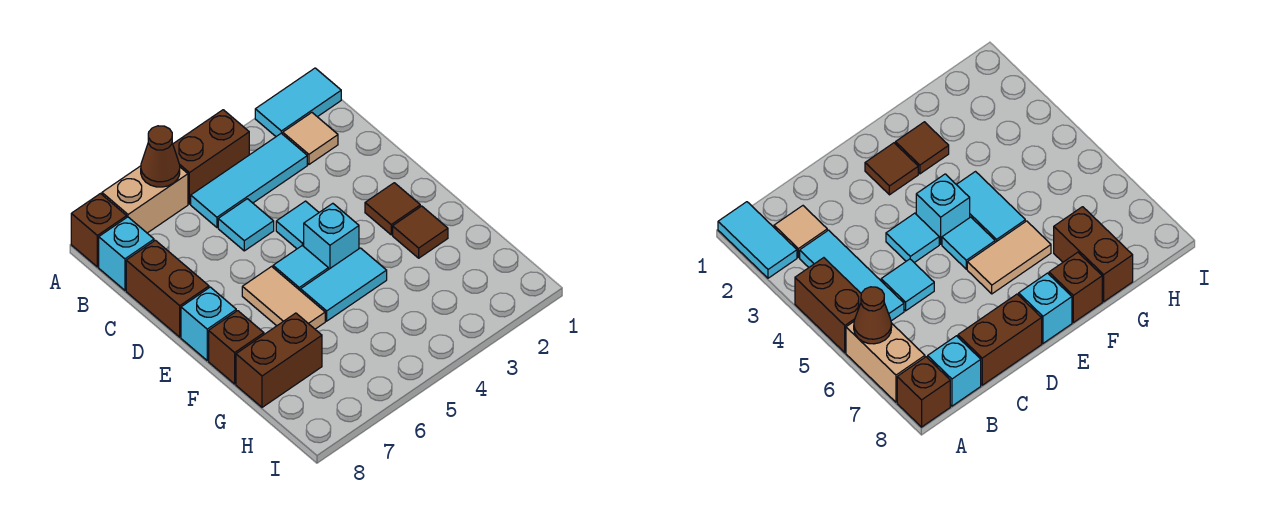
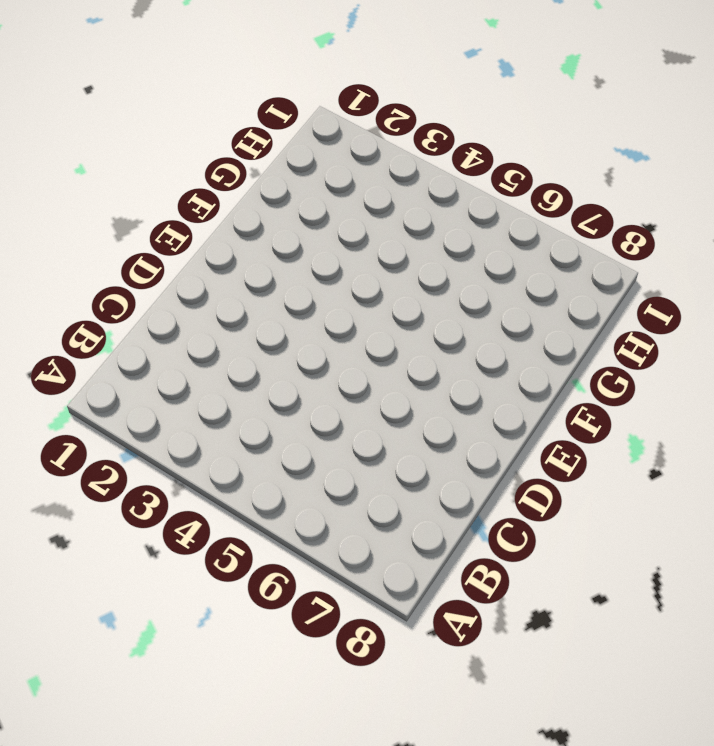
none -> cyan tile A1:A2 level 1
none -> brown brick A4:A5 level 1
none -> tan brick A6:A7 level 1

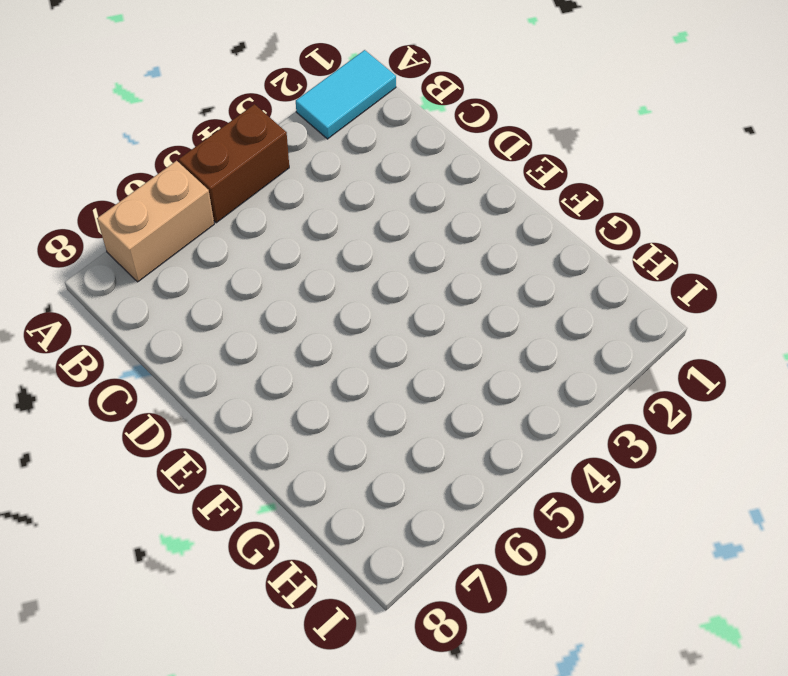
none -> brown brick A8 level 1
none -> tan tile B2 level 1
none -> cyan tile B3:B5 level 1

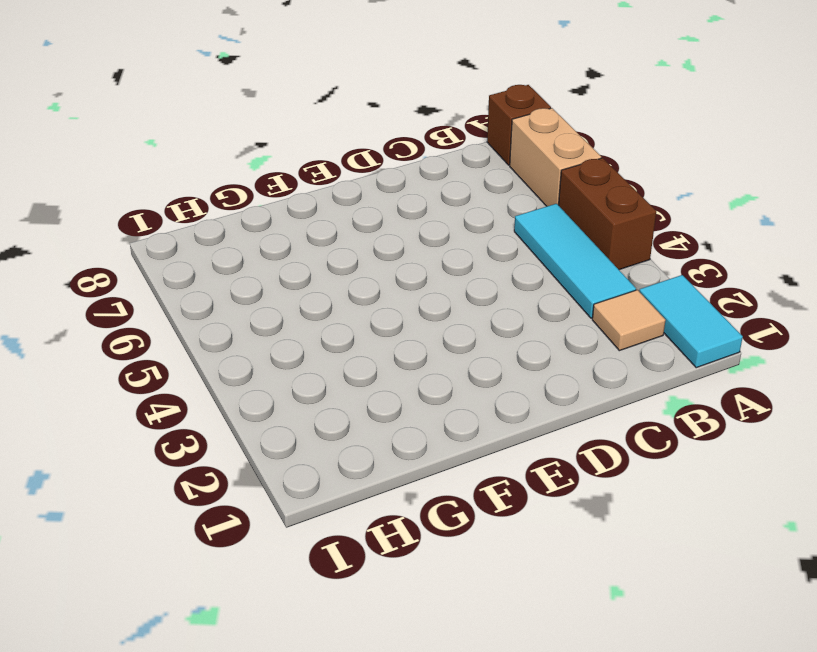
none -> cyan brick B8 level 1
none -> cyan tile C5 level 1
none -> brown brick C8:D8 level 1

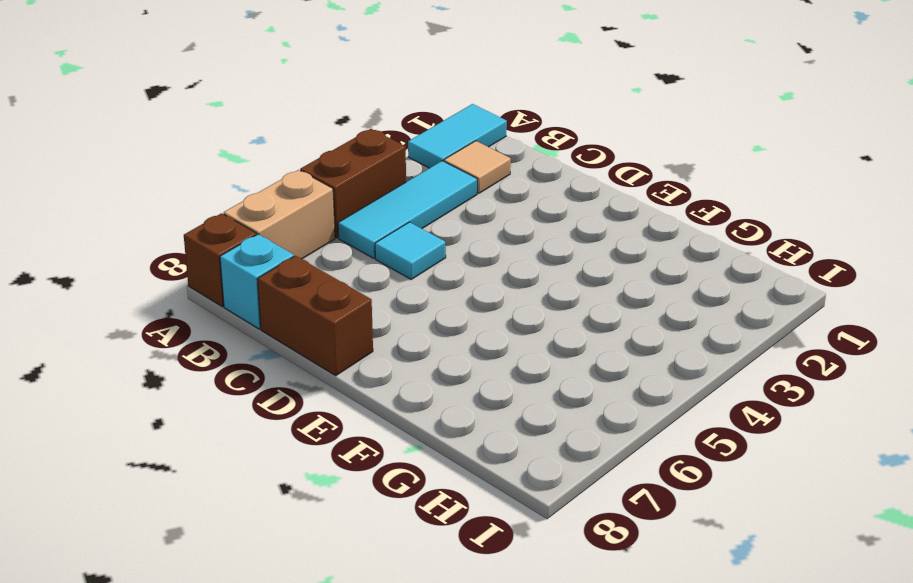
none -> cyan tile D4 level 1
none -> brown tile E2 level 1
none -> cyan brick E4 level 1

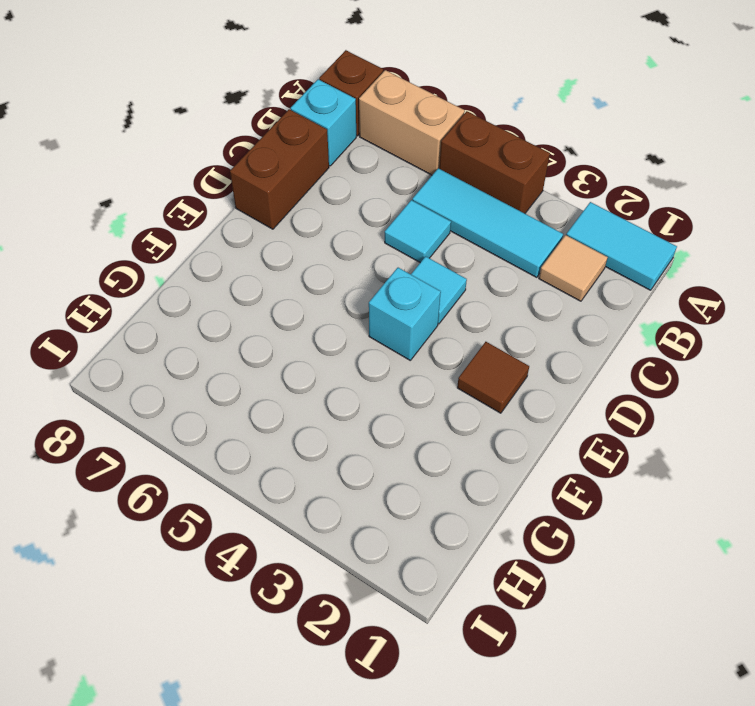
none -> cyan tile E5 level 1
none -> tan tile E6:F6 level 1
none -> cyan brick E8 level 1

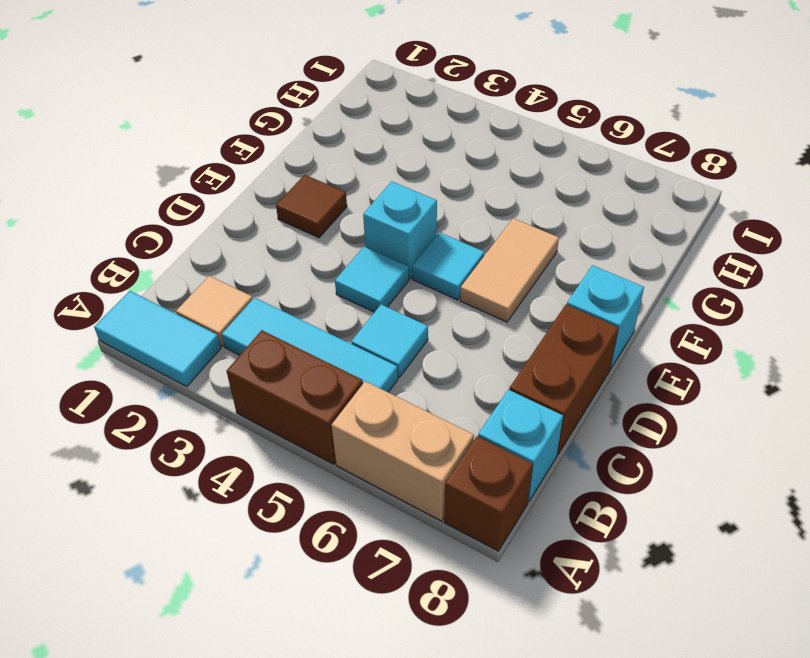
none -> brown tile F2 level 1
none -> cyan tile F4:F5 level 1
none -> brown brick F8 level 1

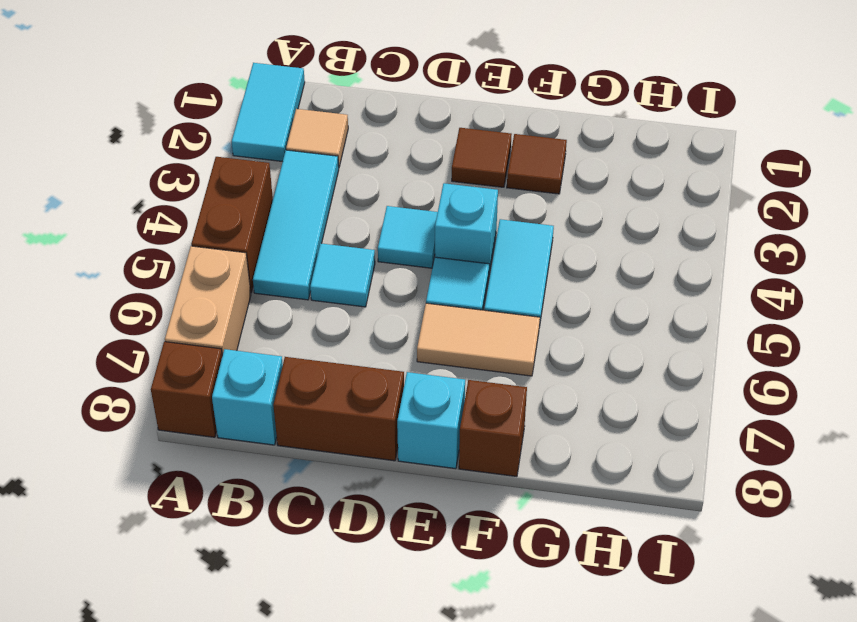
none -> brown brick G7:G8 level 1
none -> brown cone A6 level 2

